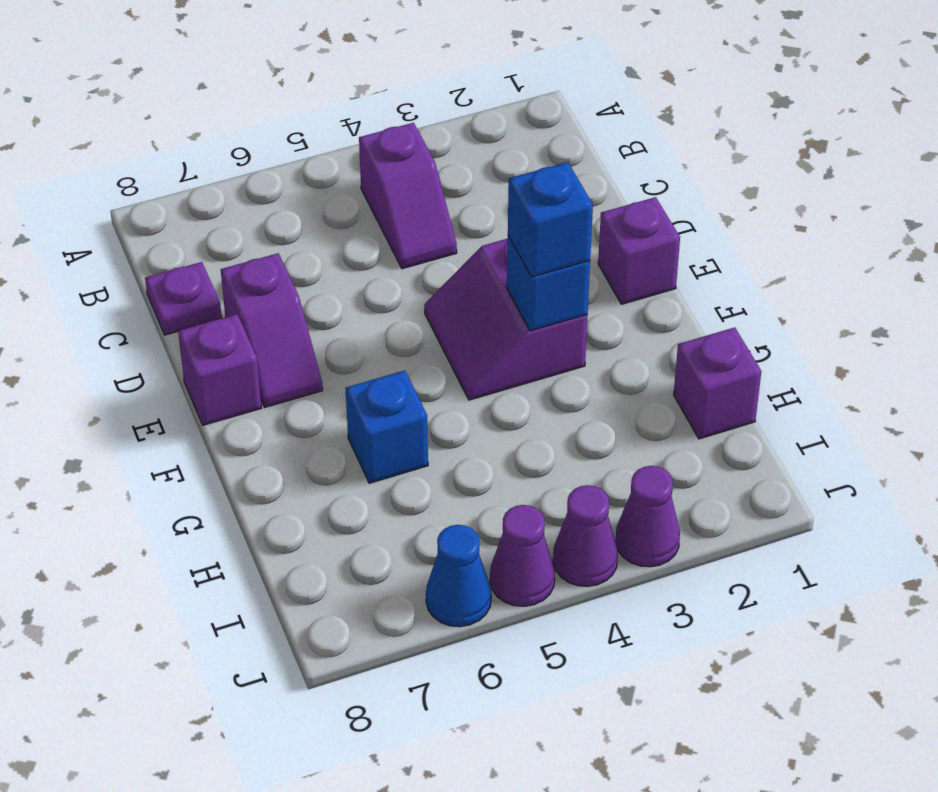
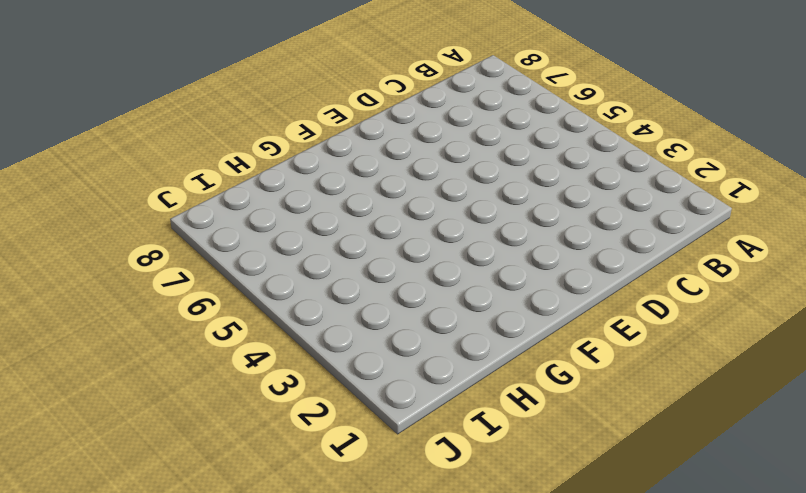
none -> purple slope B4:C4 level 1 top B
none -> purple plate C8 level 1
none -> purple slope D7:E7 level 1 top D

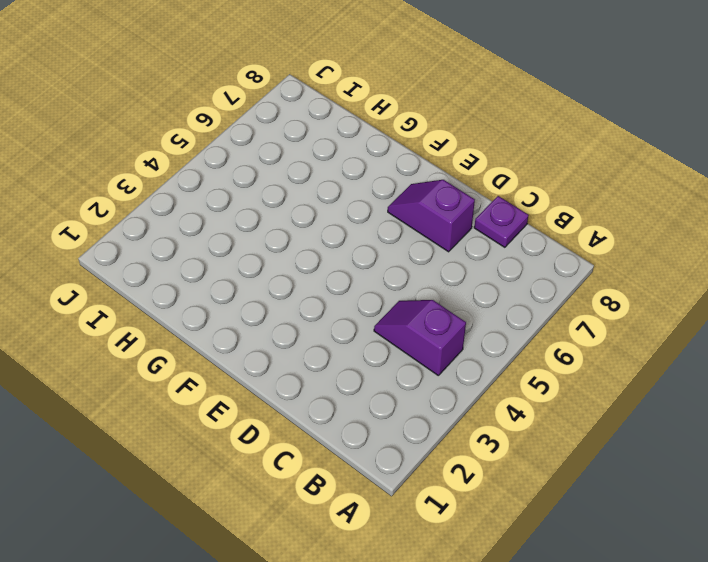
none -> purple brick E1 level 1
none -> purple slope E3:F4 level 1 top 3
none -> purple brick E8 level 1

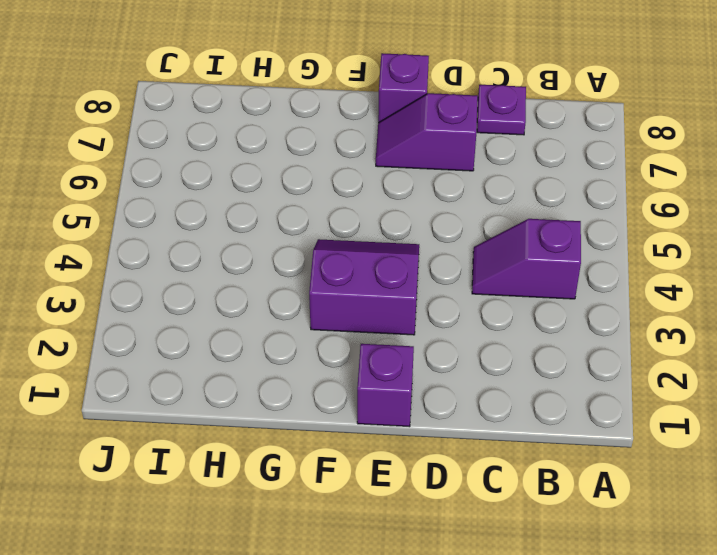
none -> blue brick G6 level 1
none -> purple brick H1 level 1
none -> purple cone J3 level 1

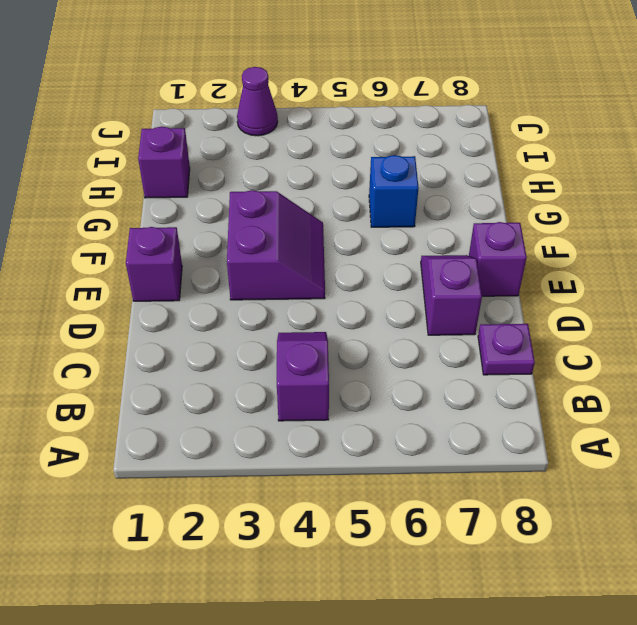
none -> purple cone J4 level 1
none -> purple cone J5 level 1
none -> blue cone J6 level 1

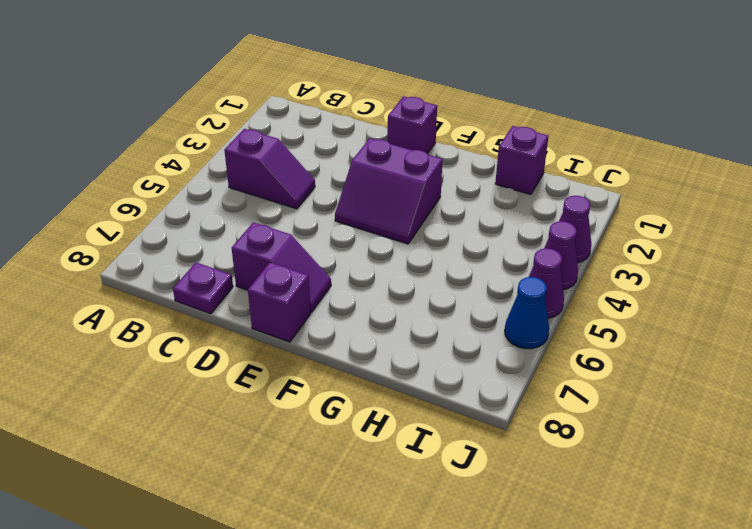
none -> blue brick G6 level 1
none -> blue brick F3 level 2
none -> blue brick F3 level 3

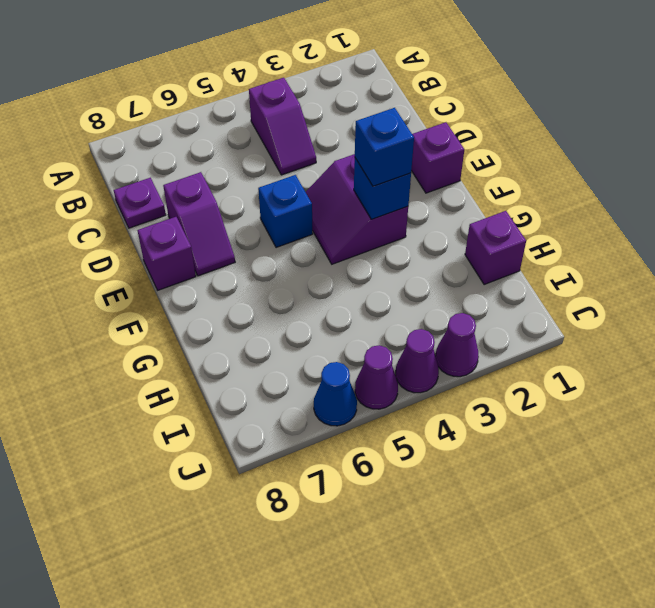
blue brick E5 level 1 -> blue brick G6 level 1

